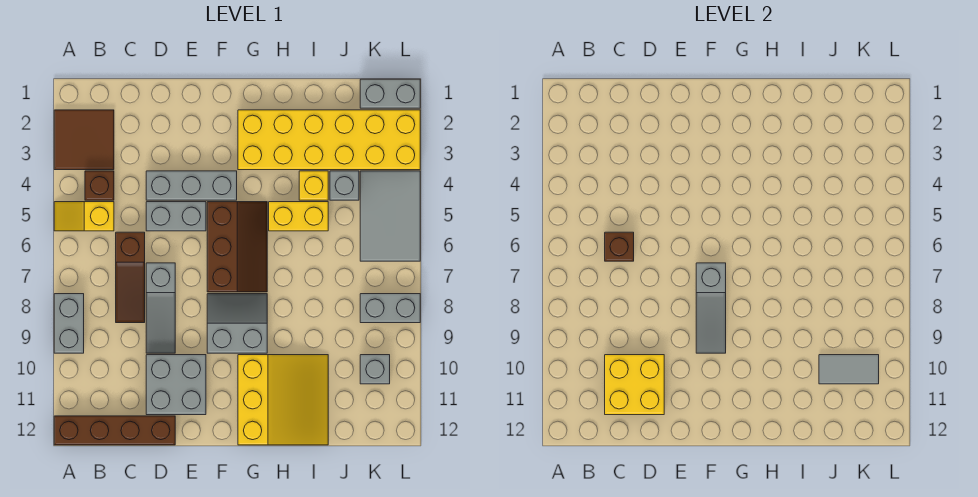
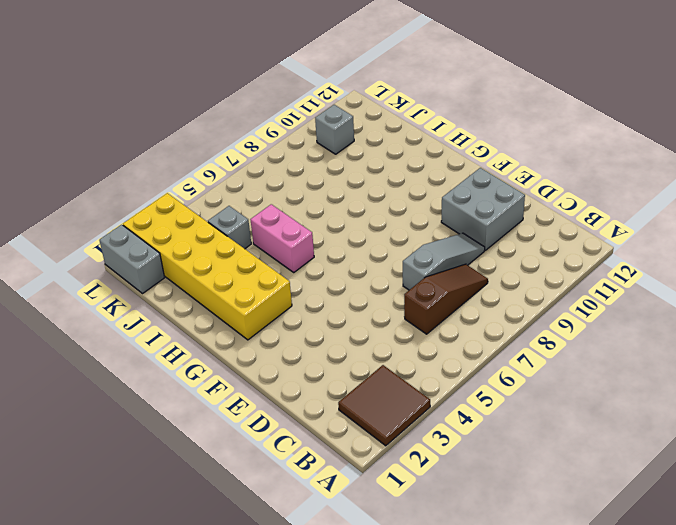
pink brick H5:I5 level 1 -> yellow brick H5:I5 level 1
none -> yellow slope A5:B5 level 1 top B
none -> grey brick A8:A9 level 1
none -> brown brick A12:D12 level 1

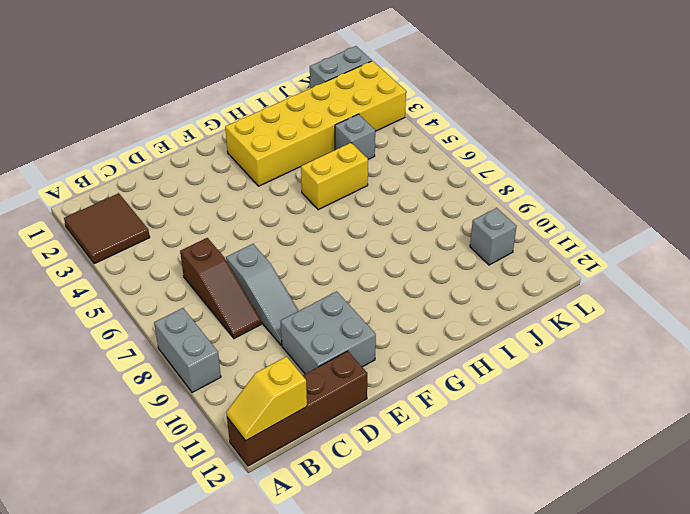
yellow slope A12:B12 level 2 top B -> yellow slope A5:B5 level 1 top B
none -> brown brick B4 level 1
none -> grey brick D4:F4 level 1
none -> grey brick D5:E5 level 1

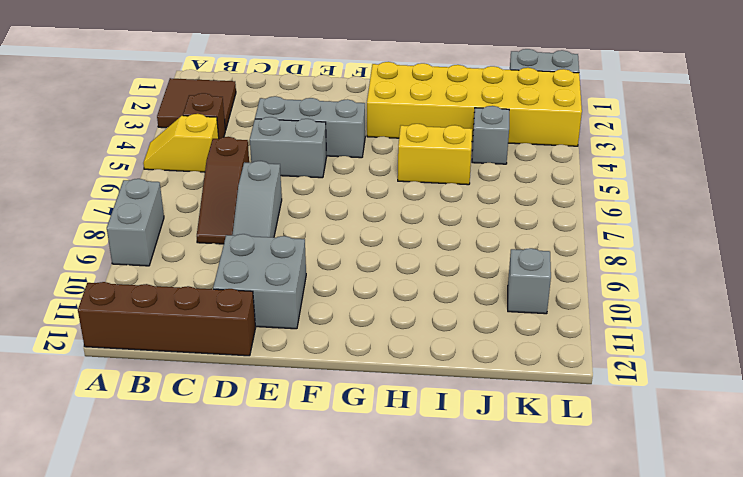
none -> brown slope F5:G7 level 1 top F
none -> grey slope F8:G9 level 1 top 9
none -> yellow slope G10:I12 level 1 top G

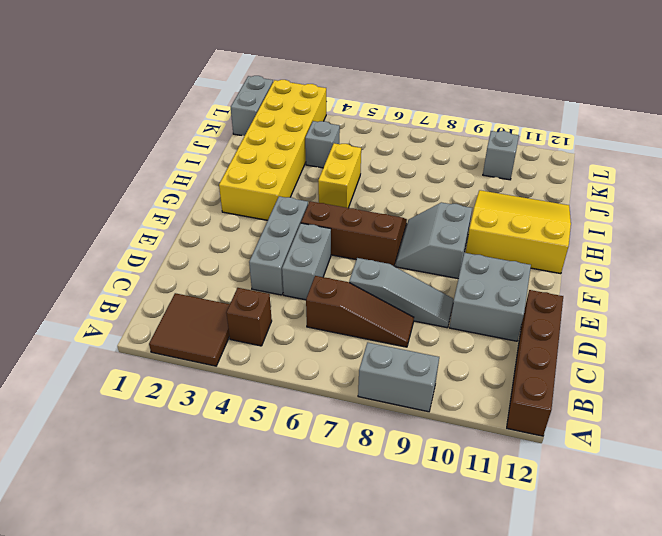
none -> yellow slope A5:B5 level 1 top B
none -> yellow brick I4 level 1
none -> grey tile K4:L6 level 1

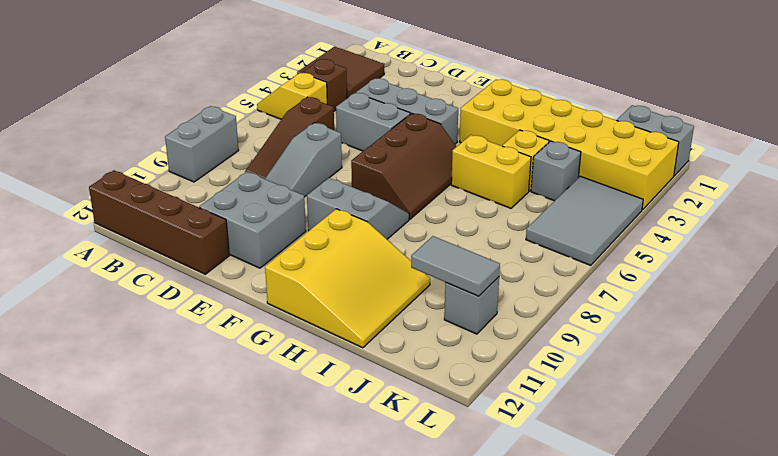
none -> grey brick K8:L8 level 1
none -> brown brick C6 level 2
none -> yellow brick C10:D11 level 2

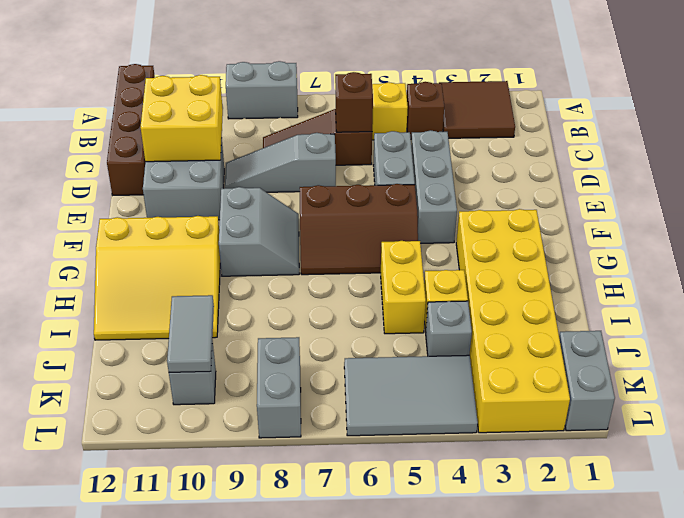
none -> grey slope F7:F9 level 2 top 7

